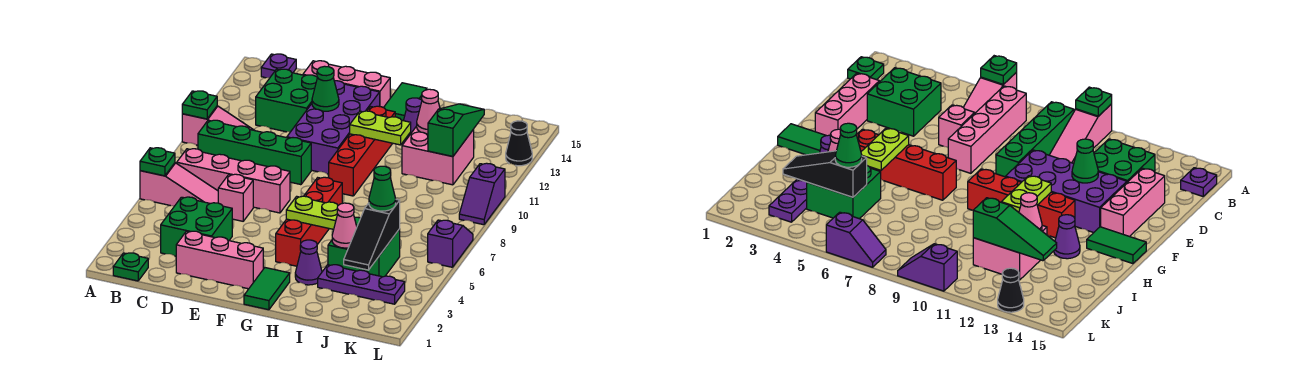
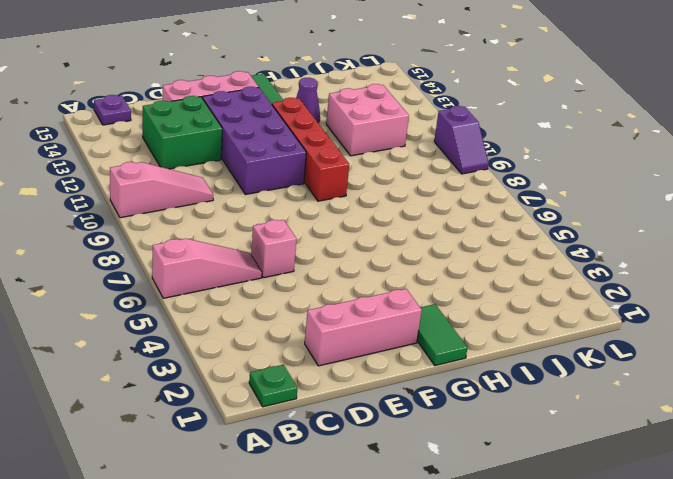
none -> pink brick B7:E7 level 1
none -> green brick B9:E9 level 1
none -> green brick C3:D4 level 1
none -> red brick G4:G7 level 1

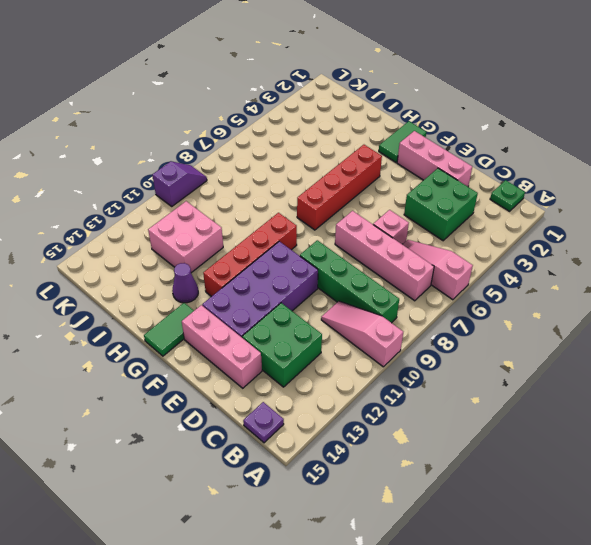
none -> purple cone H3 level 1
none -> purple plate I3:K3 level 1
none -> green brick I4:J5 level 1
none -> purple slope L6:L7 level 1 top 6

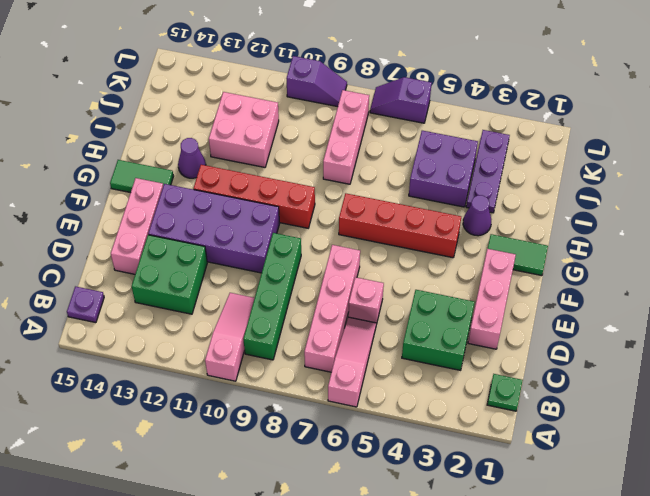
purple brick I4:J5 level 1 -> green brick I4:J5 level 1
pink brick I8:K8 level 1 -> none
none -> black cone L13 level 1
none -> green plate A6 level 2
none -> green plate A10 level 2
none -> green cone E12 level 2

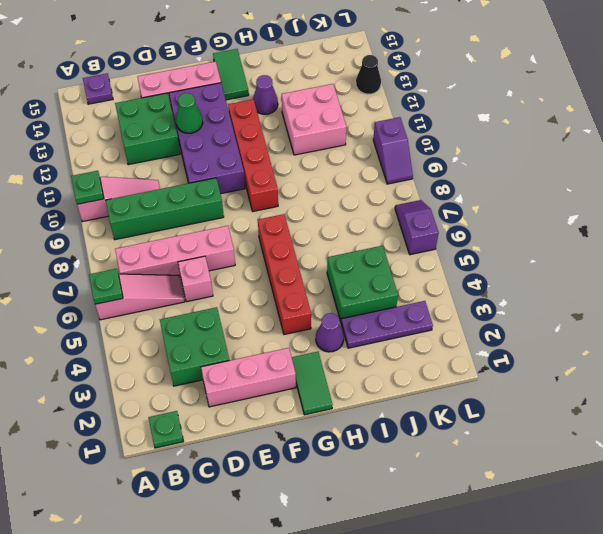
none -> lime plate G5:H5 level 2
none -> lime plate G11:H11 level 2
none -> pink cone I4 level 2
none -> pink cone I12 level 2

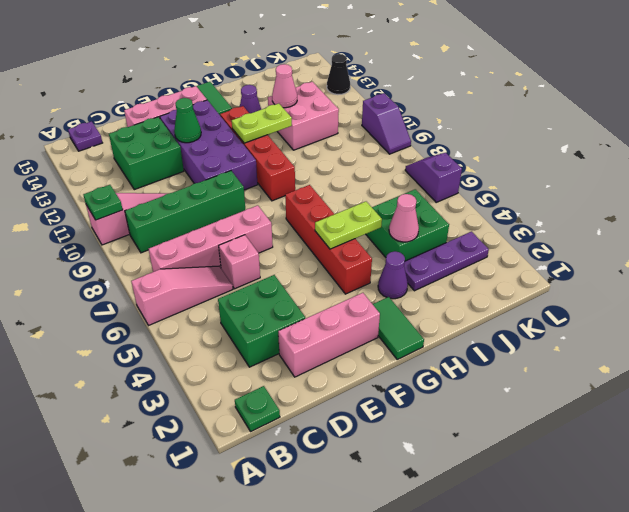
none -> green plate A6 level 2
none -> black slope J3:J5 level 2 top 5
none -> green slope J11:J13 level 2 top 11
none -> green cone J5 level 3

